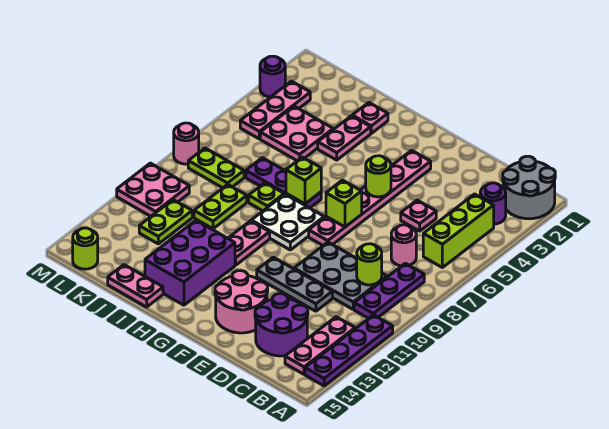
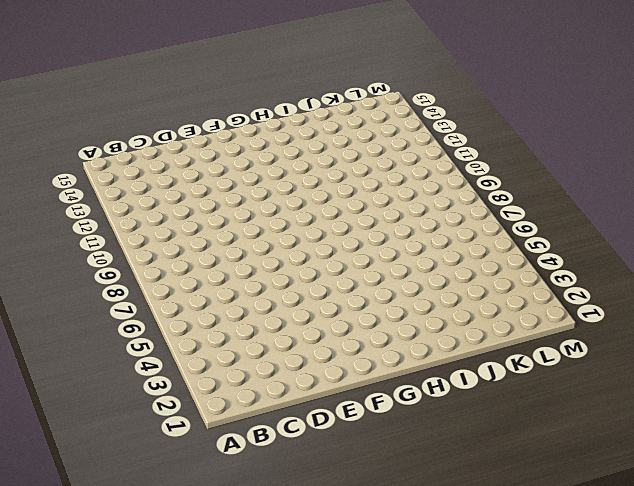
none -> grey round brick A1:B2 level 1
none -> purple plate A11:A14 level 1
none -> purple round brick B3 level 1
none -> lime brick B4:B6 level 1

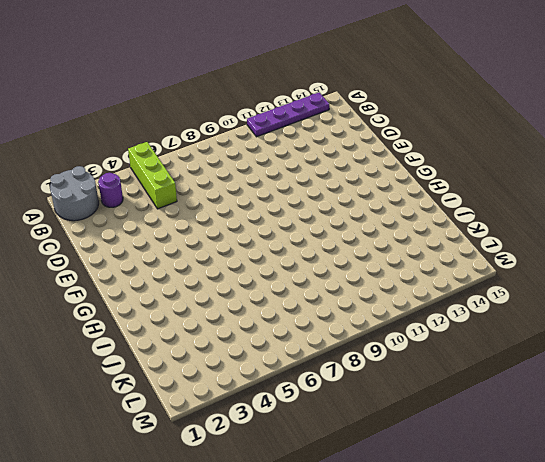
lime brick A5:C5 level 1 -> lime brick B4:B6 level 1
none -> purple plate B8:B10 level 1
none -> pink plate B12:B14 level 1
none -> pink round brick C7 level 1
none -> grey plate C9:E10 level 1

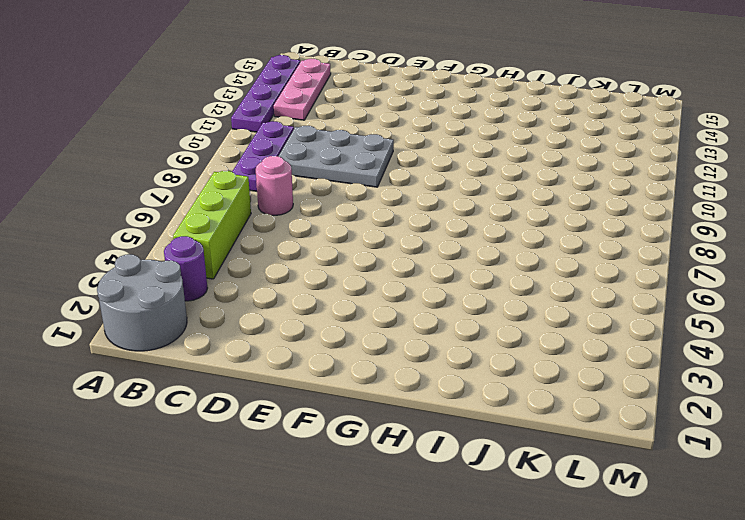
none -> purple round brick C13:D14 level 1
none -> pink plate D5 level 1
none -> grey plate D11:F11 level 1
none -> pink round brick E13:F14 level 1

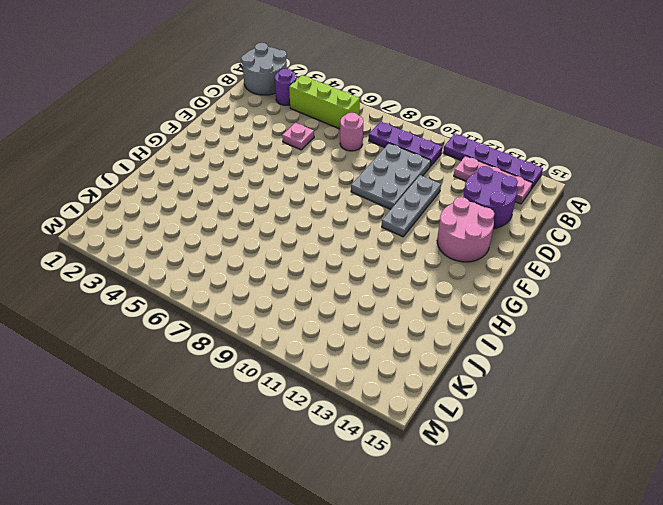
none -> pink plate F3:F8 level 1
none -> white plate G8:H9 level 1
none -> purple plate H7:J7 level 1
none -> pink plate H10:H11 level 1

